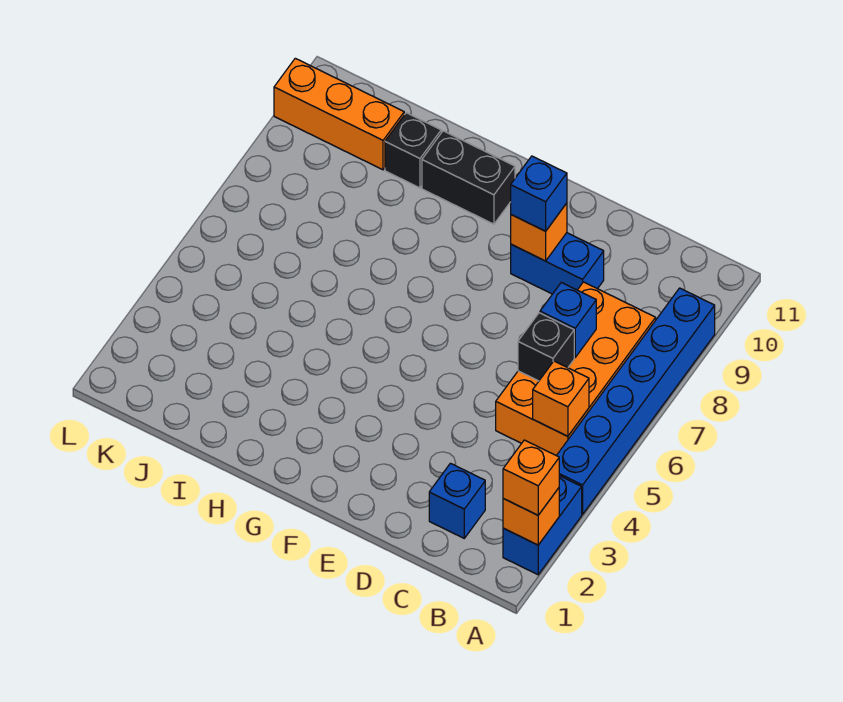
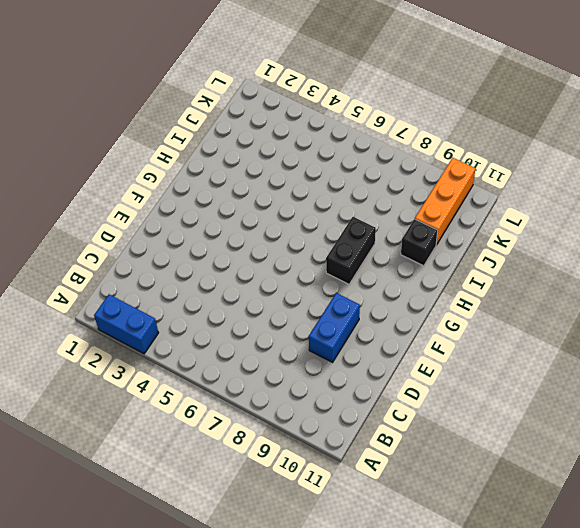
black brick G8:H8 level 1 -> black brick G10:H10 level 1
none -> blue brick A4:A9 level 1
none -> orange brick B5:C8 level 1
none -> blue brick C2 level 1

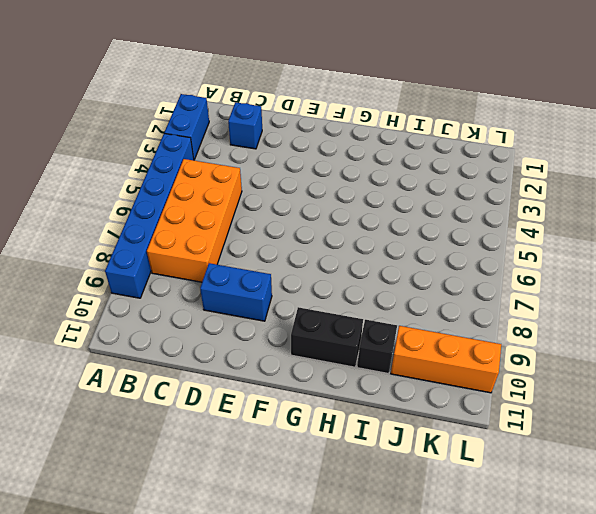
none -> orange brick A2 level 2
none -> orange brick B5 level 2
none -> black brick C6 level 2

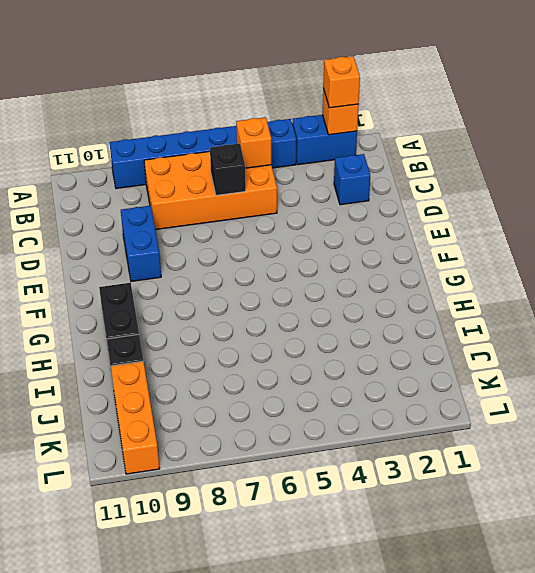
none -> blue brick C7 level 2
none -> orange brick E9 level 2
none -> blue brick E9 level 3

